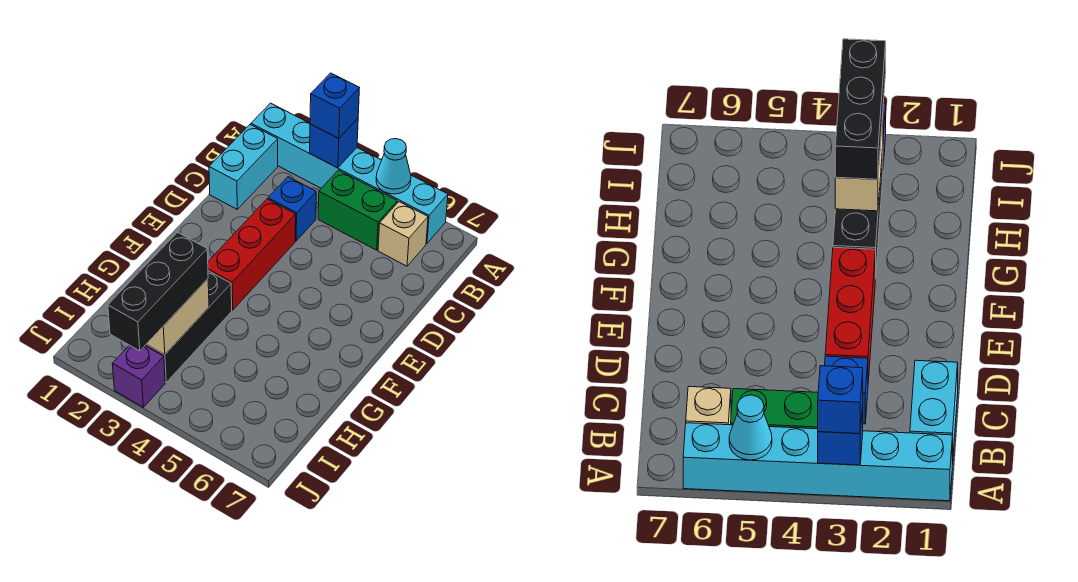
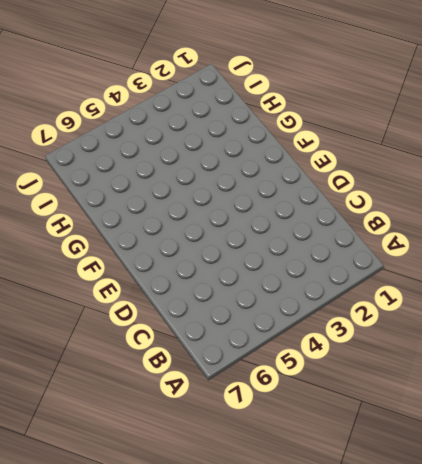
none -> cyan brick A1:A6 level 1
none -> cyan brick B1:C1 level 1
none -> green brick B4:B5 level 1

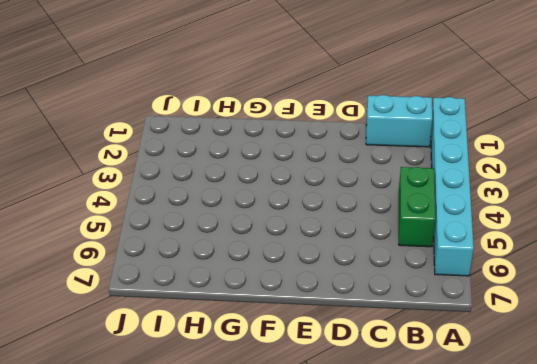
none -> tan brick B6 level 1
none -> blue brick C3 level 1
none -> red brick D3:F3 level 1

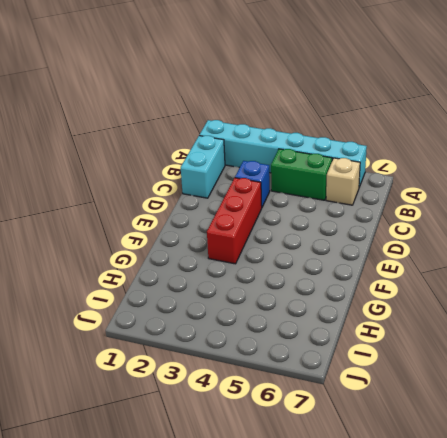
none -> black brick G3:I3 level 1
none -> purple brick J3 level 1
none -> blue brick A3 level 2

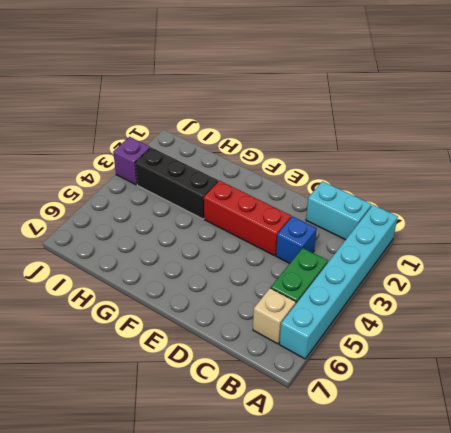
none -> blue brick A3 level 2
none -> cyan cone A5 level 2
none -> tan brick H3:I3 level 2

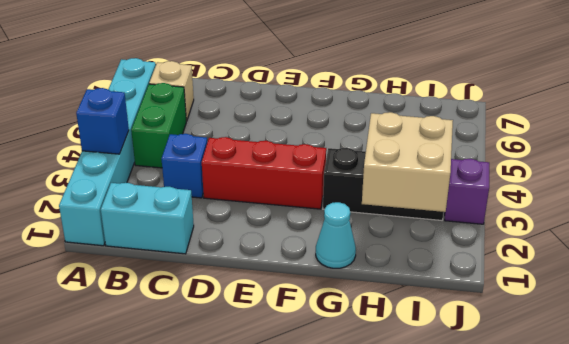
cyan cone G1 level 1 -> cyan cone A5 level 2
tan brick H2:I3 level 2 -> tan brick H3:I3 level 2
none -> blue brick A3 level 3
none -> black brick H3:J3 level 3

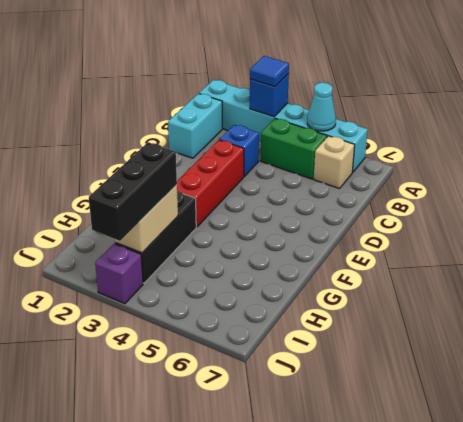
blue tile A3 level 3 -> blue brick A3 level 3

